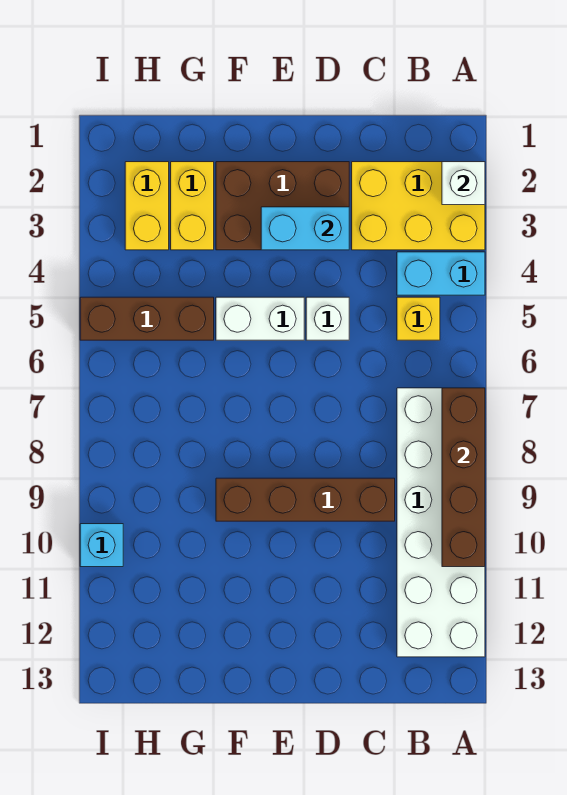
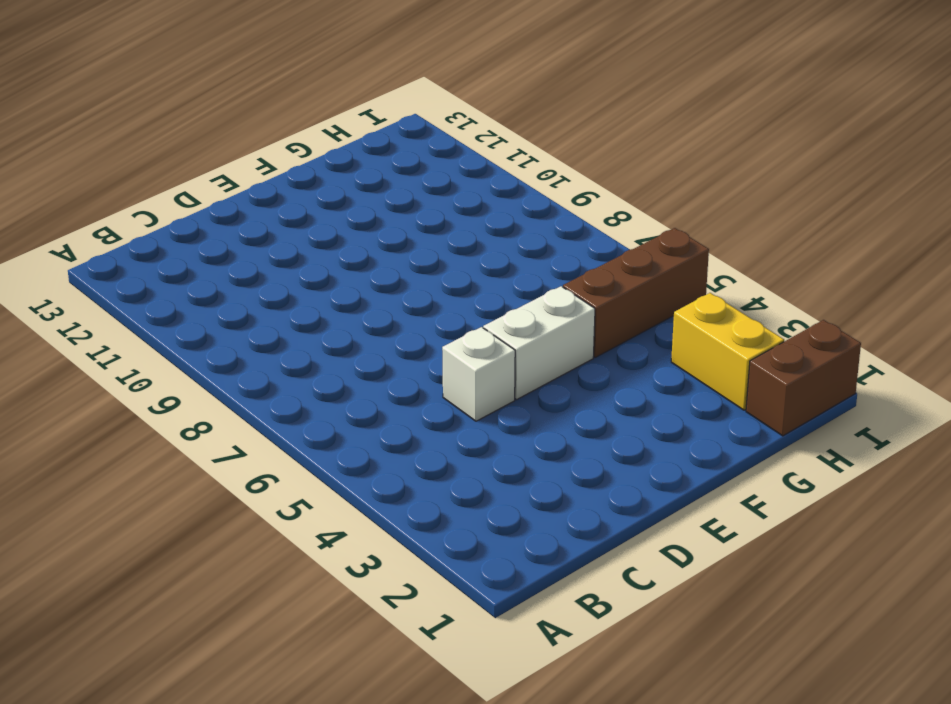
brown brick H1:I1 level 1 -> none
none -> yellow brick A2:C3 level 1
none -> cyan brick A4:B4 level 1
none -> white brick A7:B12 level 1

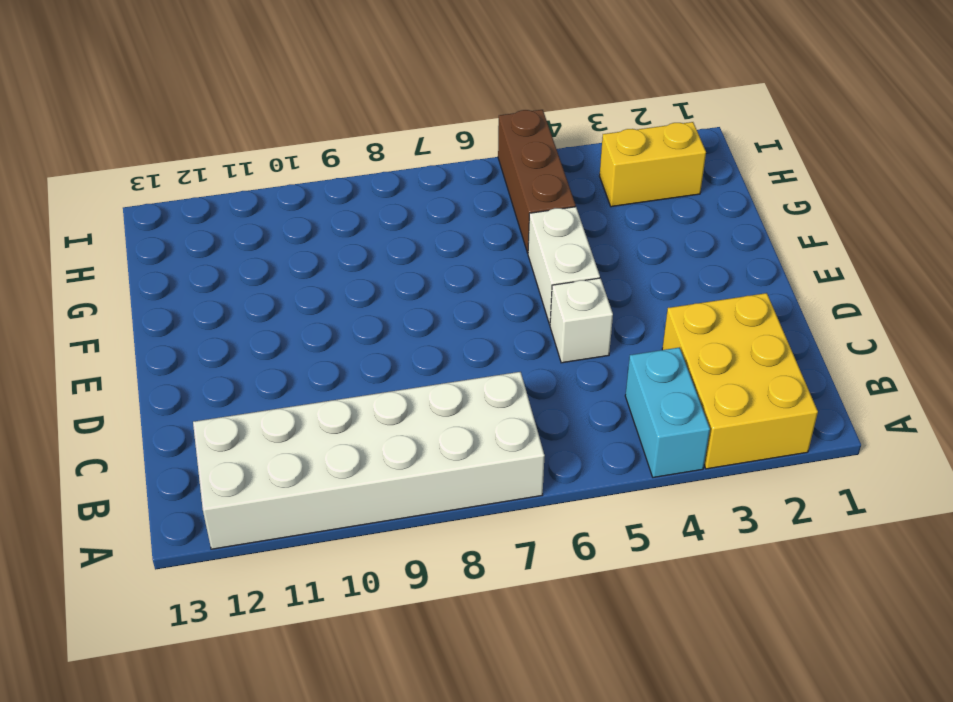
none -> yellow brick B5 level 1
none -> brown brick C9:F9 level 1
none -> brown brick D2:F3 level 1

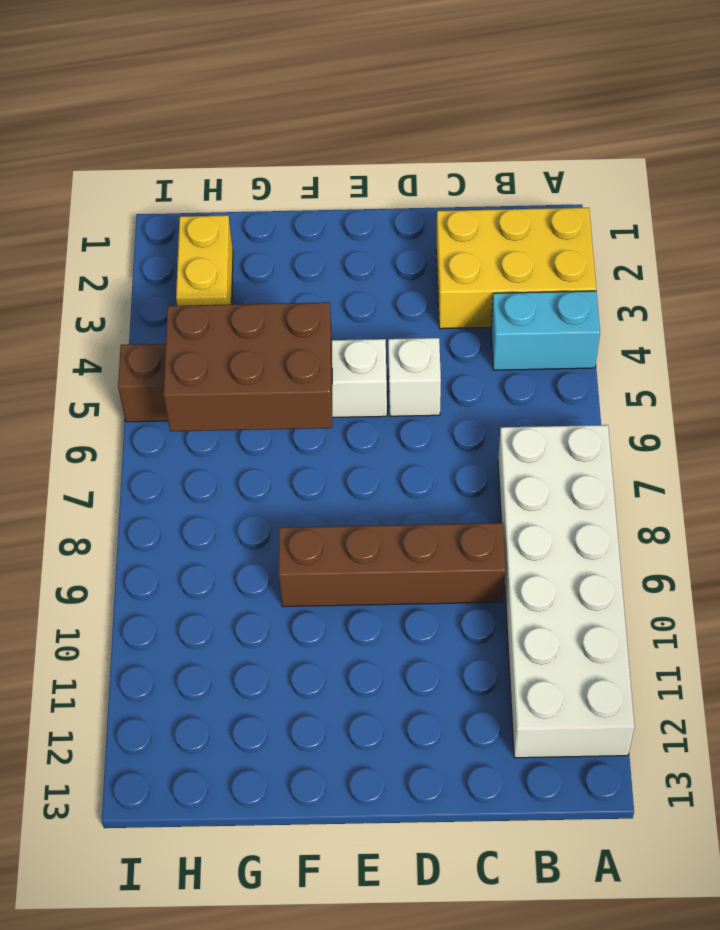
brown brick F5:H6 level 2 -> brown brick D2:F3 level 1
none -> yellow brick B5 level 1
none -> yellow brick G2:G3 level 1
none -> cyan brick I10 level 1

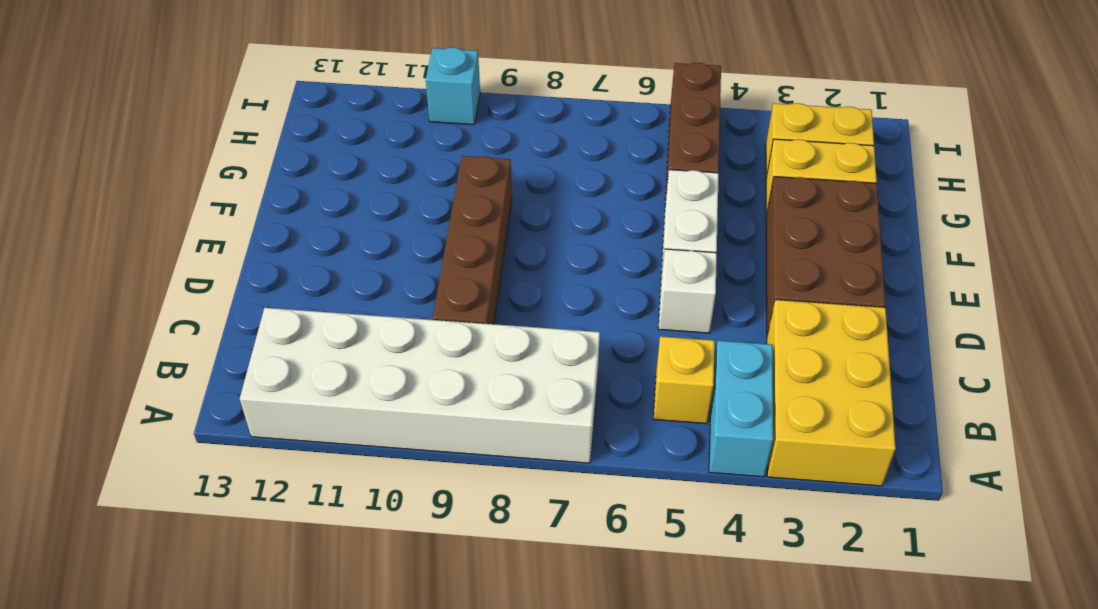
none -> white brick A2 level 2
none -> brown brick A7:A10 level 2
none -> cyan brick D3:E3 level 2

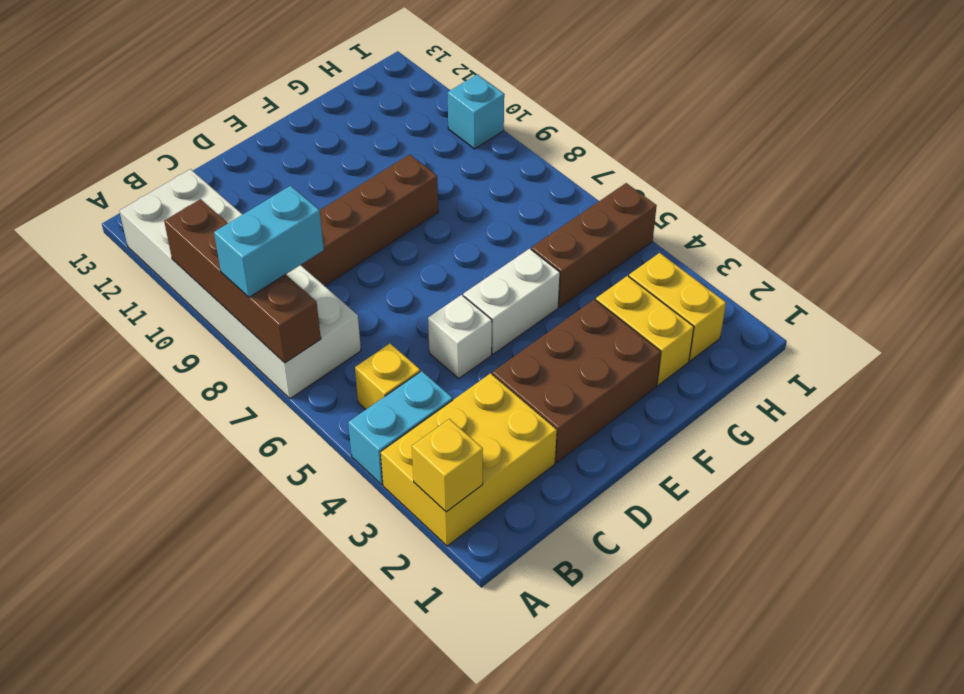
yellow brick A2 level 2 -> white brick A2 level 2
cyan brick A8:B8 level 3 -> cyan brick D3:E3 level 2

